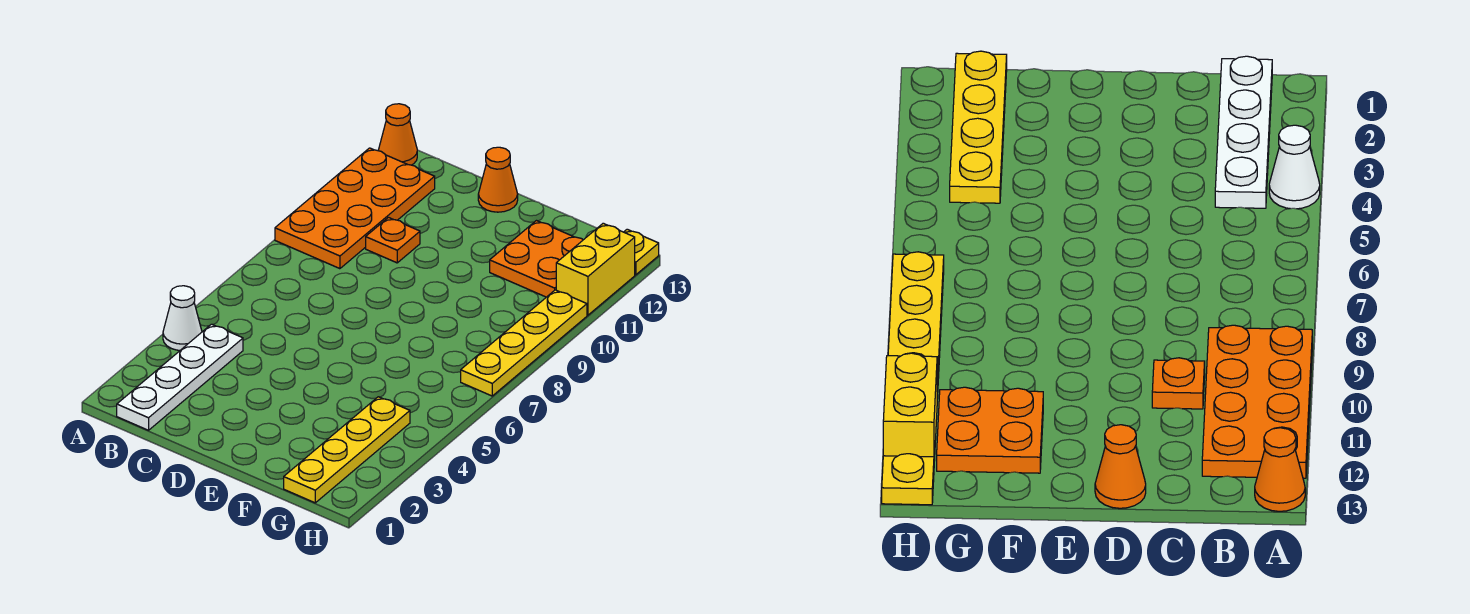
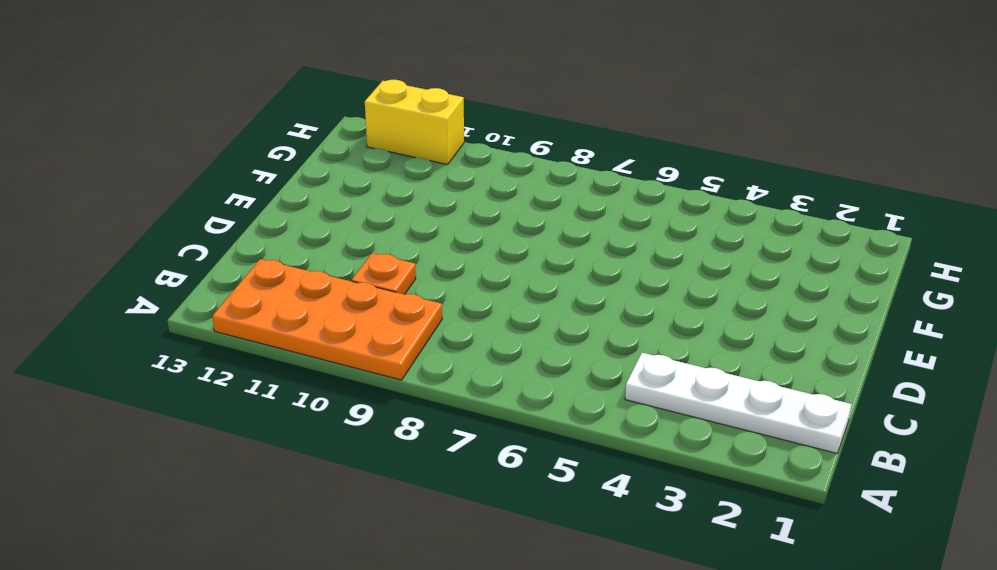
none -> white cone A4 level 1
none -> orange cone A13 level 1

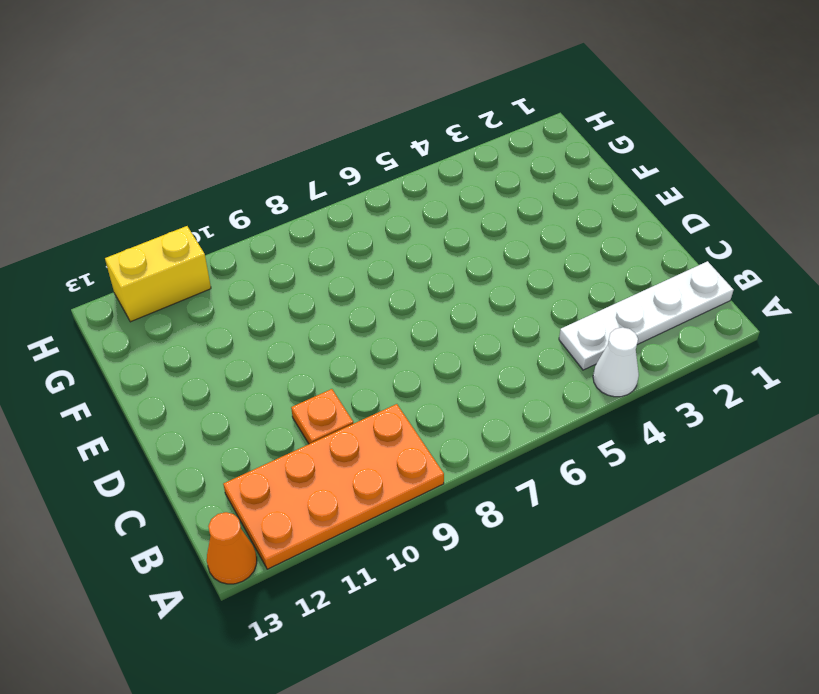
none -> orange cone D13 level 1
none -> orange plate F11:G12 level 1

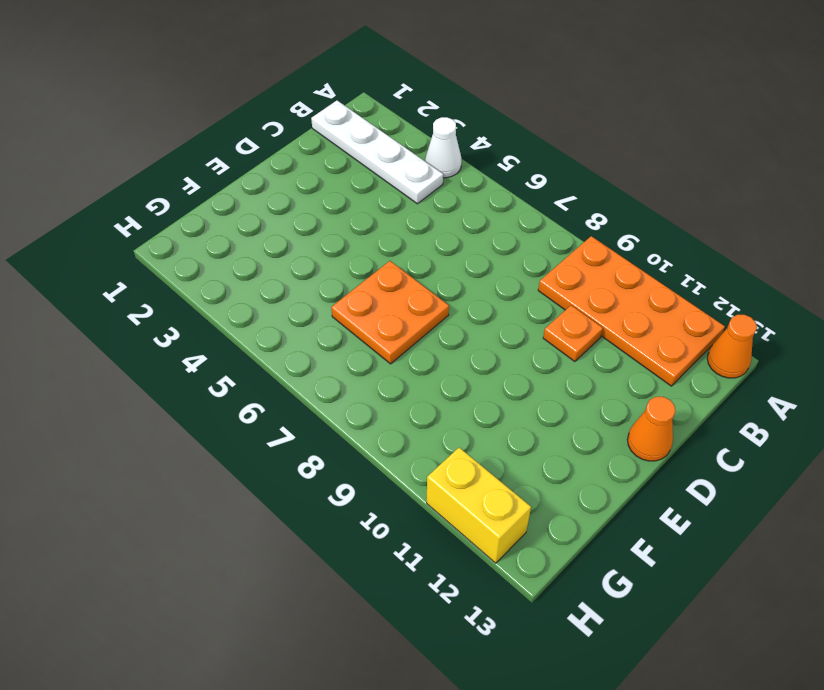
orange plate E6:F7 level 1 -> orange plate F11:G12 level 1
none -> yellow plate G1:G4 level 1
none -> yellow plate H7:H10 level 1

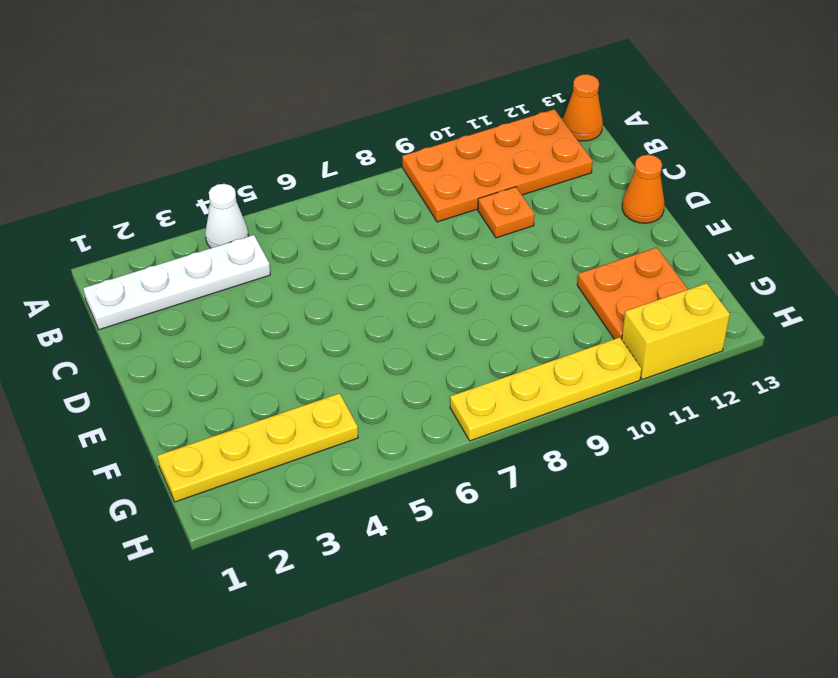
none -> yellow plate H13 level 1

